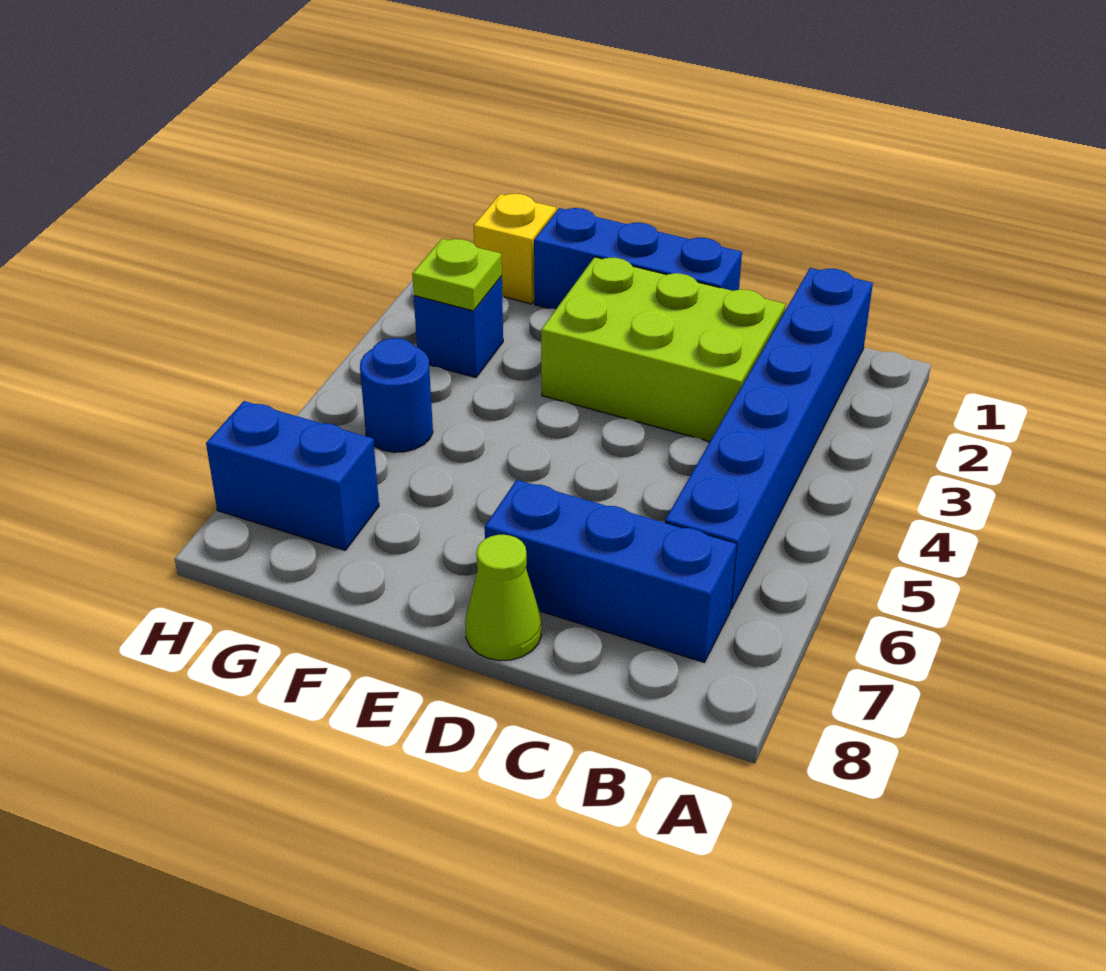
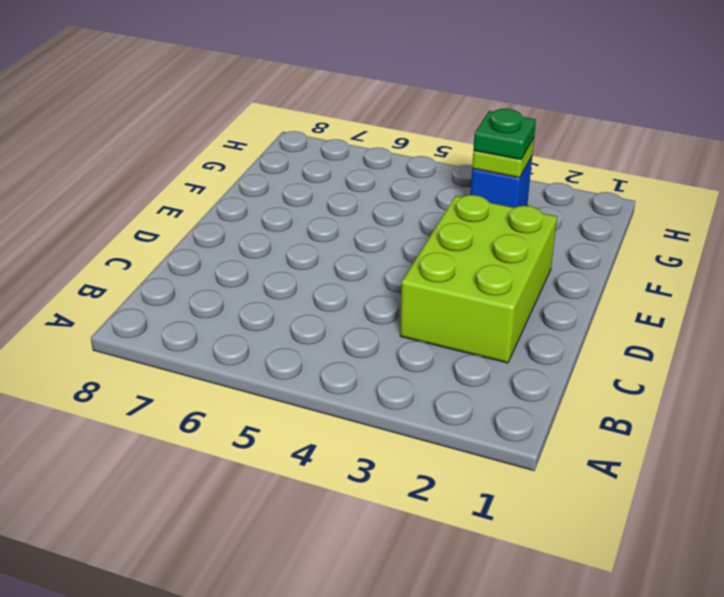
green plate G3 level 3 -> none
none -> blue brick B1:B6 level 1
none -> blue brick B7:D7 level 1

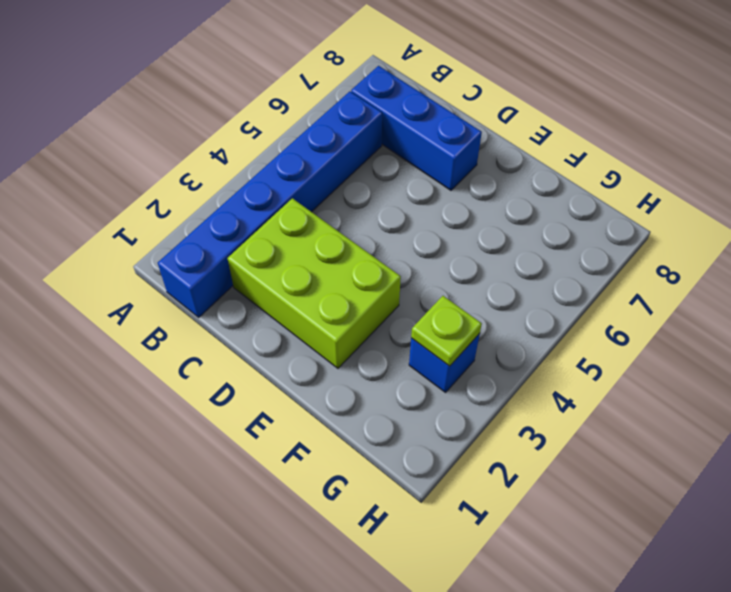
none -> blue brick D1:F1 level 1
none -> lime cone D8 level 1

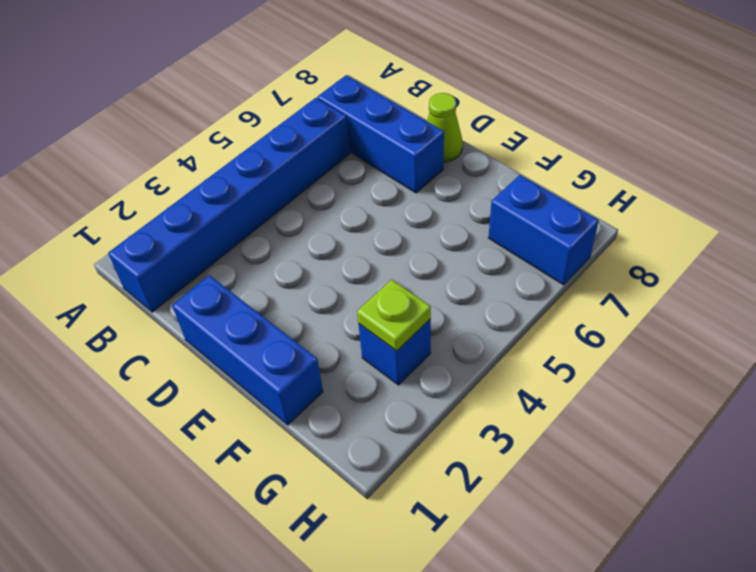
none -> lime brick C2:E3 level 1
none -> yellow brick G1 level 1

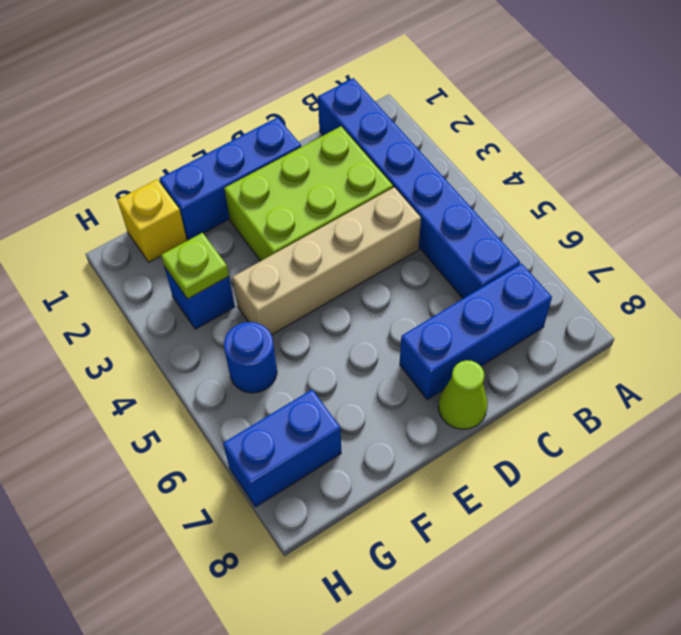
tan brick C4:F4 level 1 -> none

